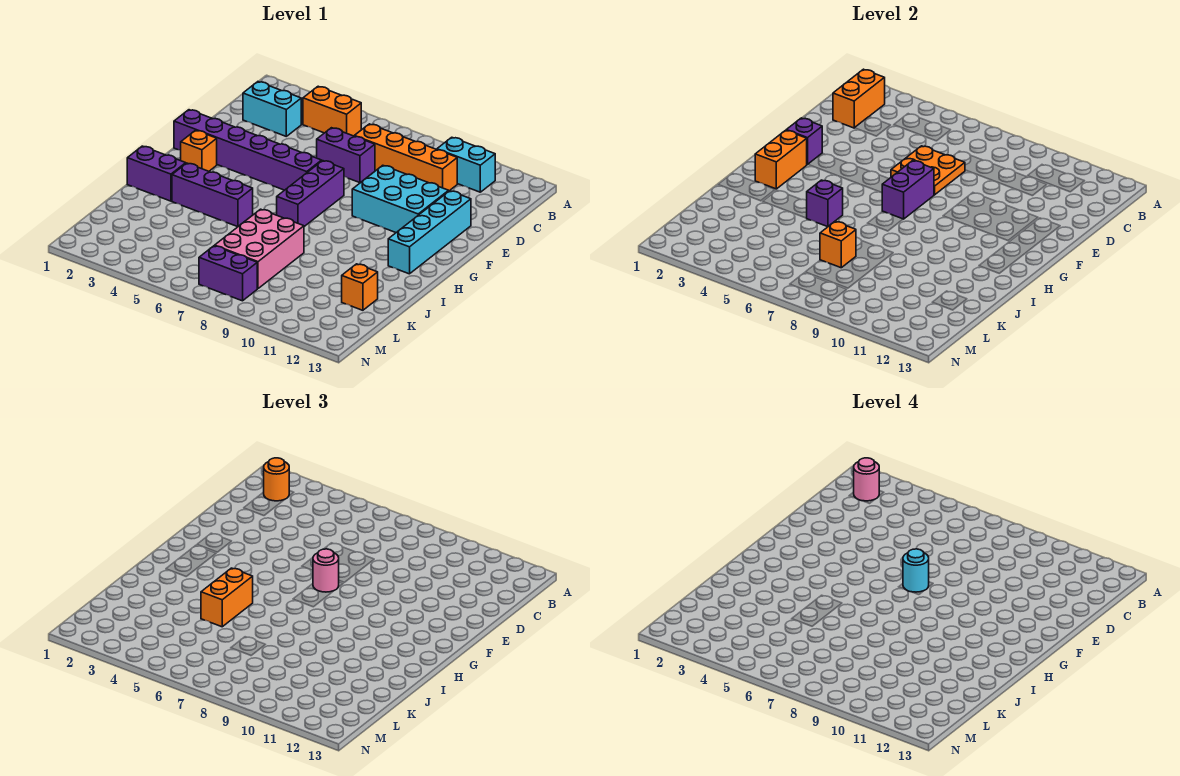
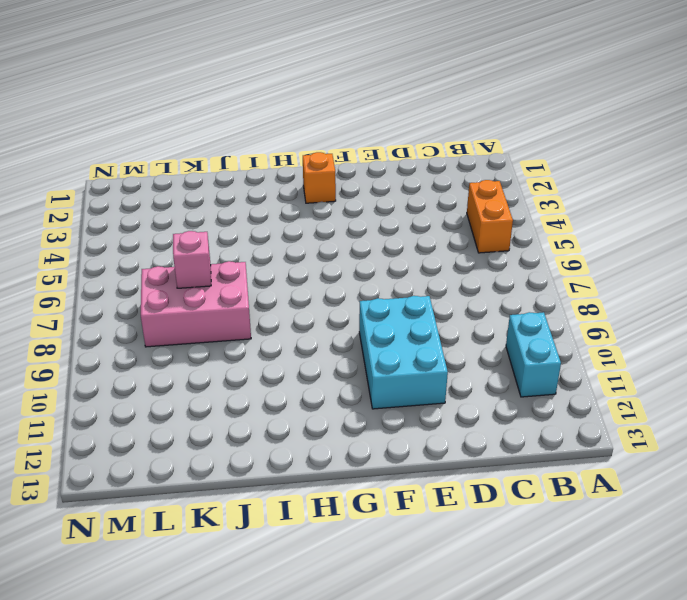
pink brick K7 level 2 -> orange brick K7 level 2
none -> cyan brick C2:C3 level 1
none -> orange brick C7:C10 level 1
none -> purple brick D6:D7 level 1

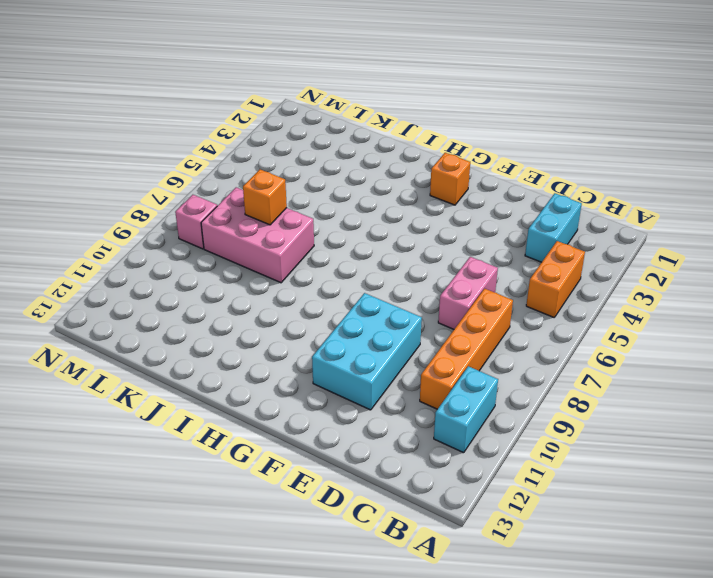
pink brick D6:D7 level 1 -> purple brick D6:D7 level 1
pink brick M8 level 1 -> purple brick M7:M8 level 1
none -> cyan brick E12:H12 level 1
none -> purple brick F1:F6 level 1
none -> purple brick F7:H7 level 1

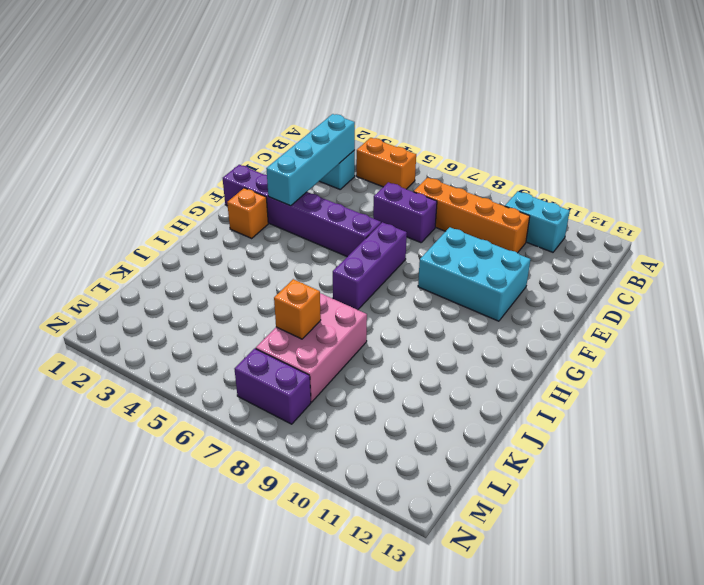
cyan brick C3:F3 level 2 -> cyan brick E12:H12 level 1
none -> purple brick I1:I2 level 1
none -> purple brick I3:I5 level 1
none -> orange brick K12 level 1

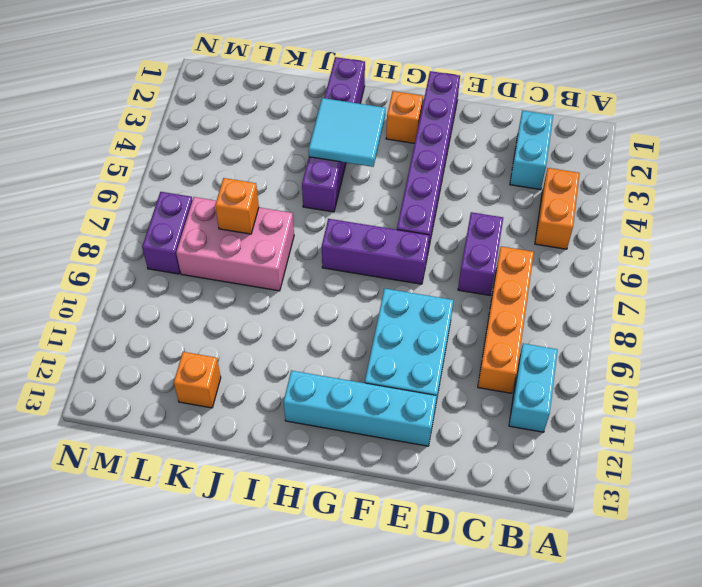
cyan tile H3:I4 level 2 -> none
none -> orange brick B2:C2 level 2
none -> orange plate D6:E7 level 2
none -> purple brick F2 level 2

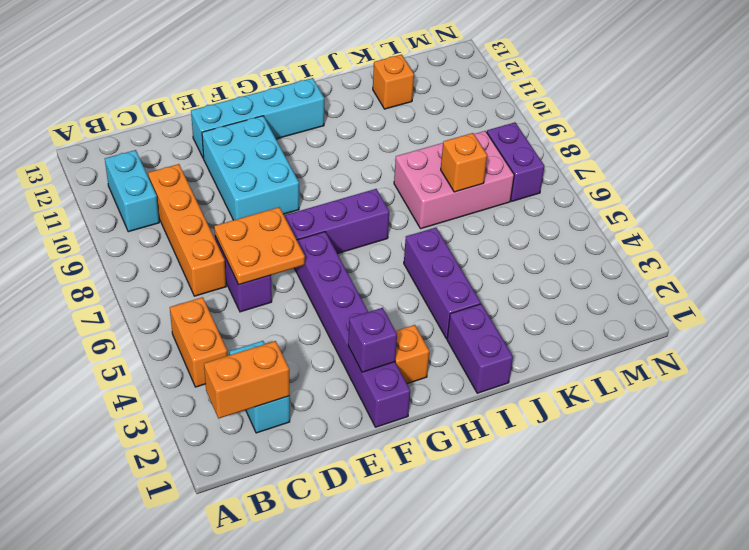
none -> purple brick F7:G7 level 2
none -> orange brick G2:H2 level 2
none -> purple brick I5 level 2

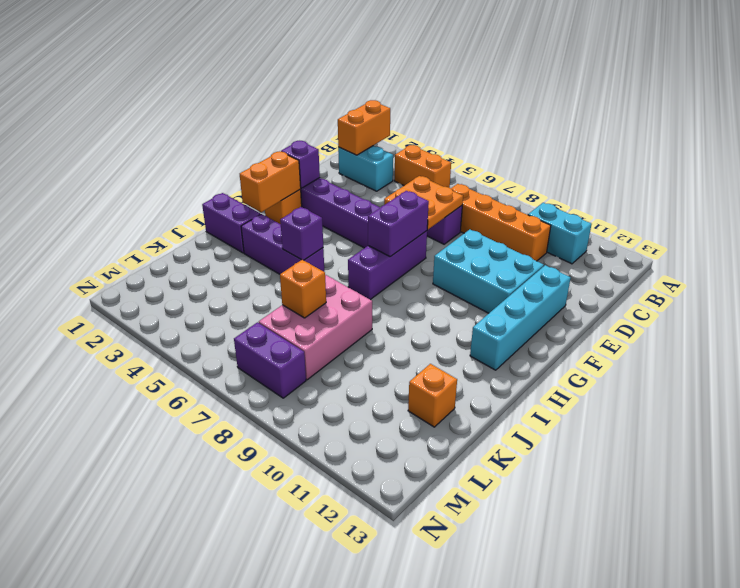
none -> orange round brick B2 level 3
none -> pink round brick F7 level 3
none -> orange brick I5:J5 level 3

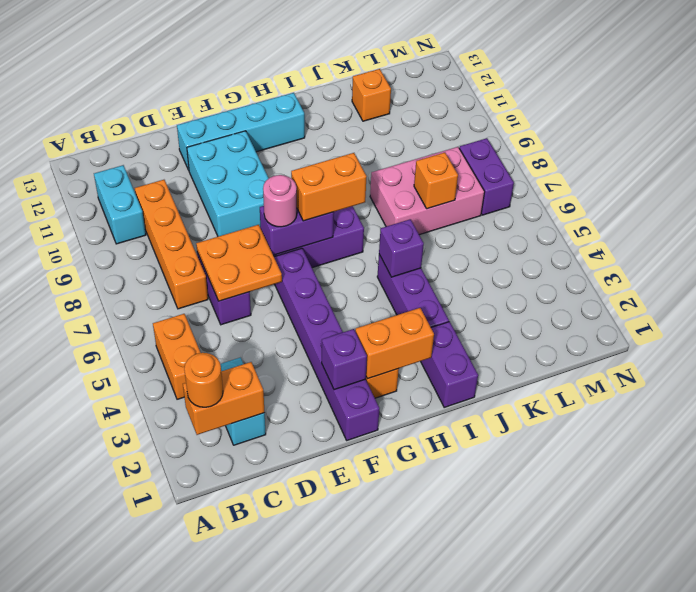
orange brick G7:H7 level 3 -> orange brick I5:J5 level 3
none -> pink round brick B2 level 4
none -> cyan round brick F7 level 4

